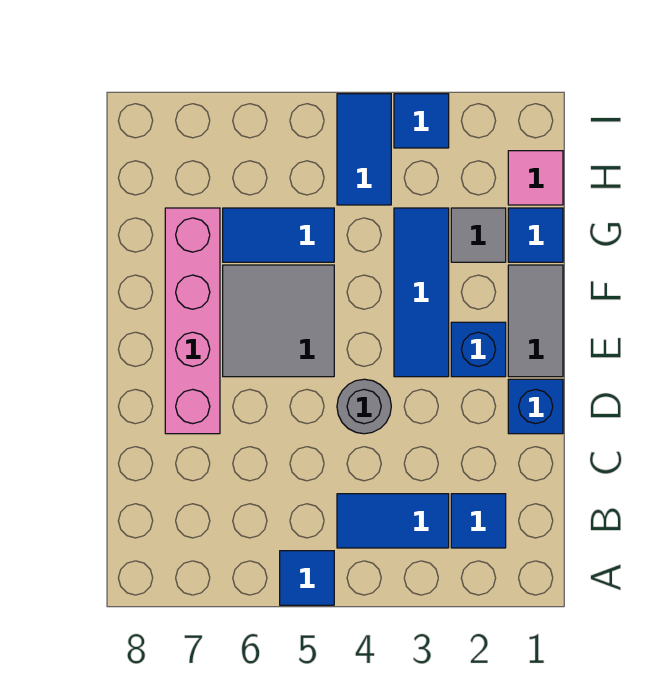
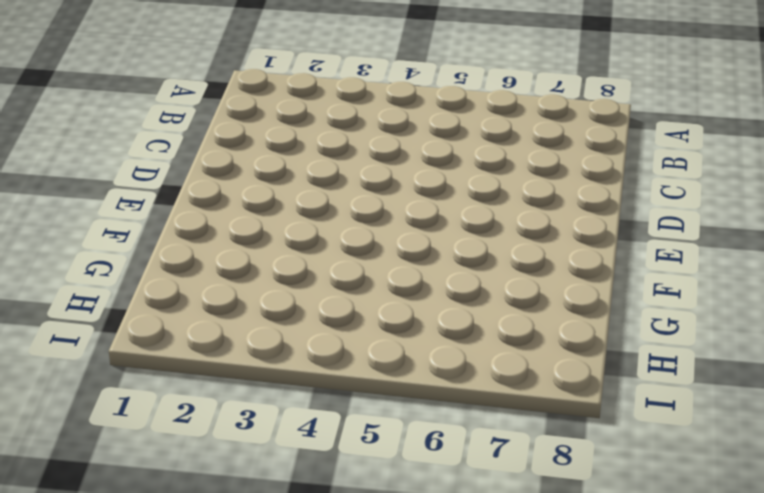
none -> blue tile A5 level 1
none -> blue tile B2 level 1
none -> blue tile B3:B4 level 1

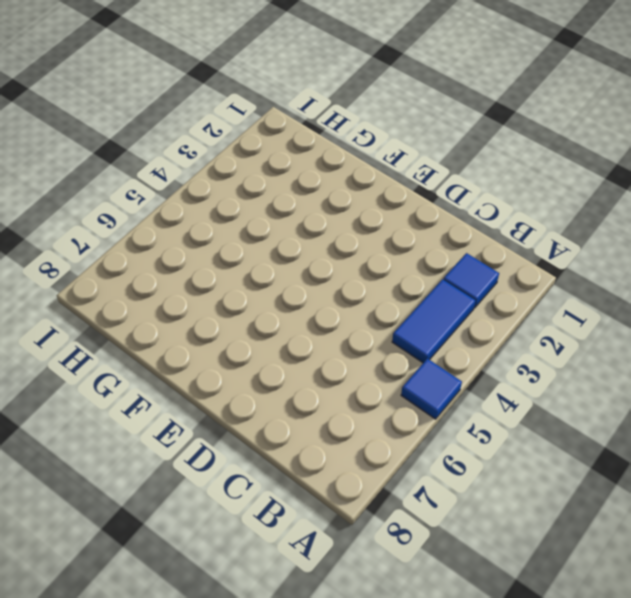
none -> blue brick D1 level 1
none -> grey round brick D4 level 1
none -> pink brick D7:G7 level 1

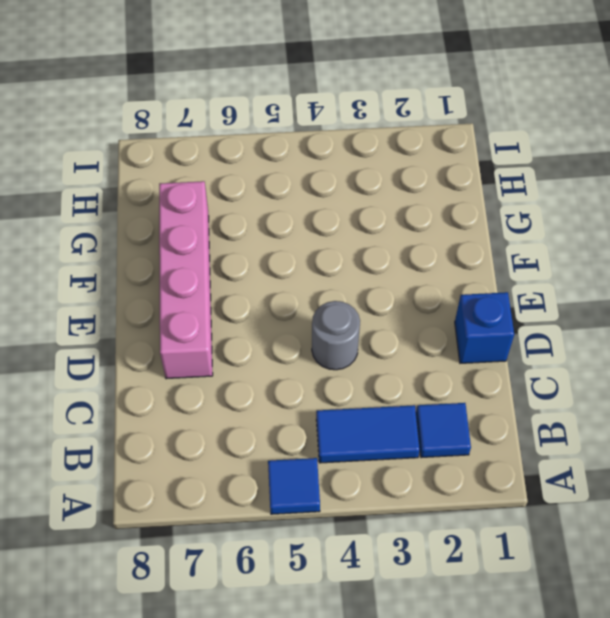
none -> grey tile E1:F1 level 1
none -> blue brick E2 level 1
none -> blue tile E3:G3 level 1

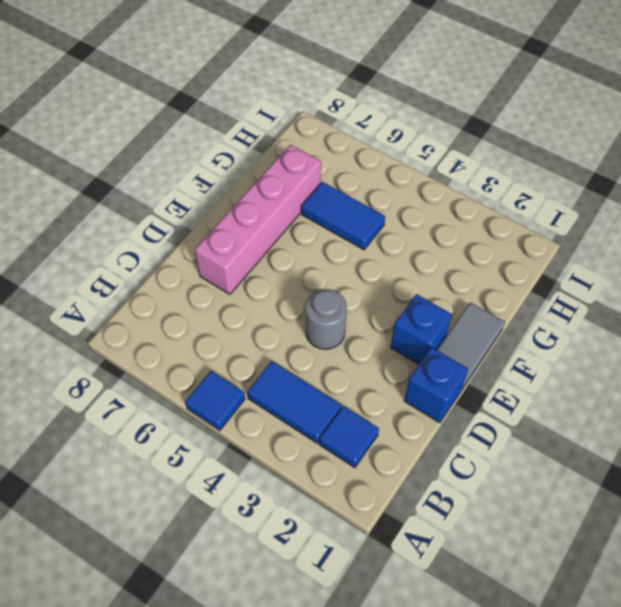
none -> blue tile E3:G3 level 1
none -> grey tile E5:F6 level 1
none -> blue tile G1 level 1

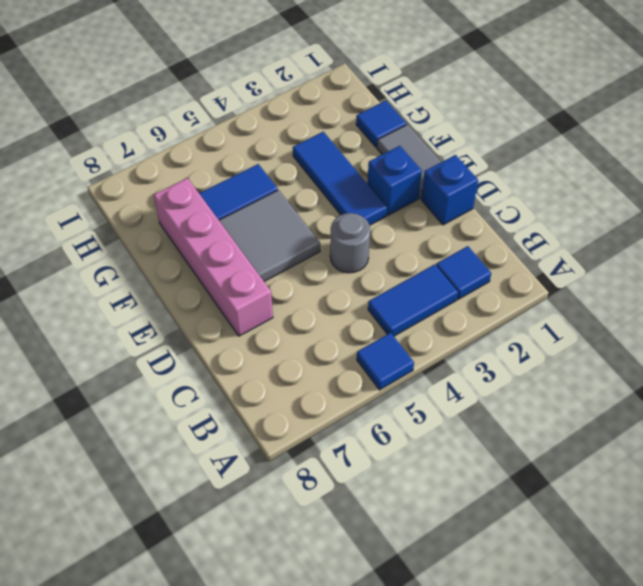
none -> grey tile G2 level 1
none -> pink tile H1 level 1
none -> blue tile H4:I4 level 1

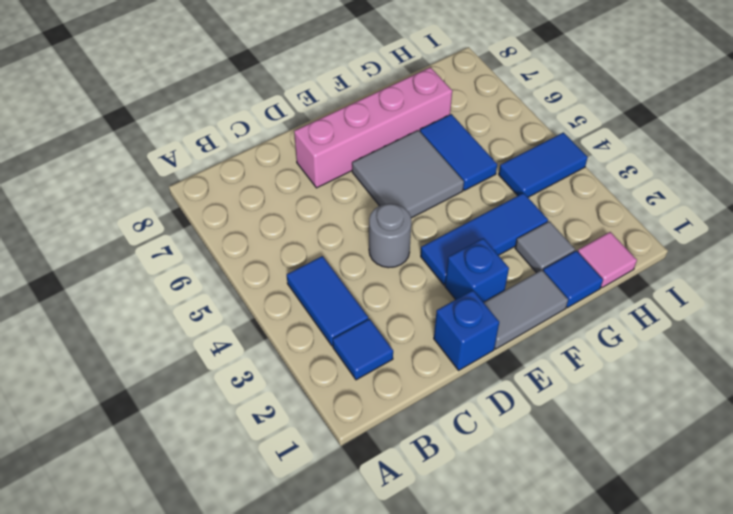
none -> blue tile A5 level 1
none -> blue tile I3 level 1

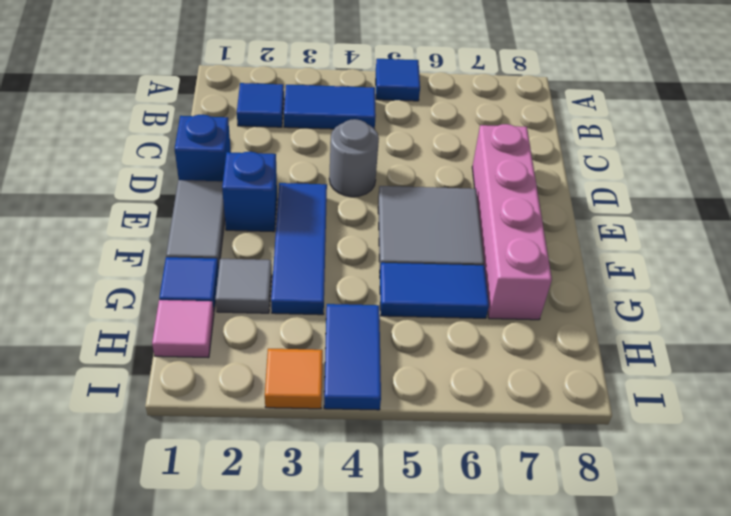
orange tile I3 level 1 -> blue tile I3 level 1

